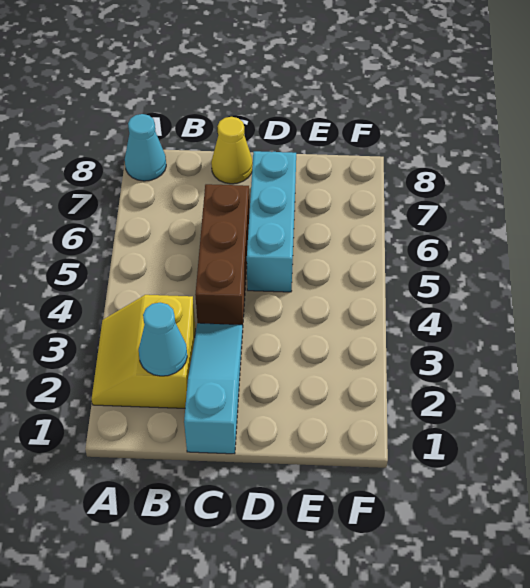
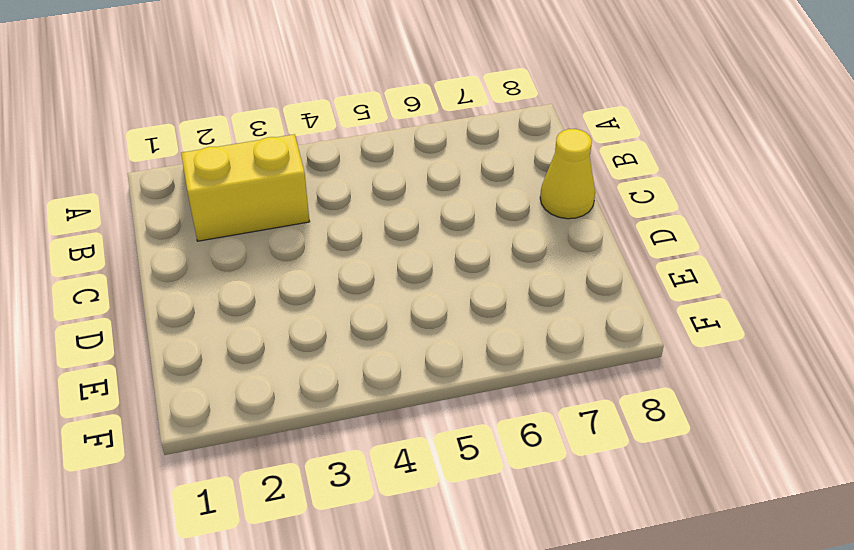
none -> cyan cone A8 level 1
none -> cyan slope C1:C3 level 1 top 1

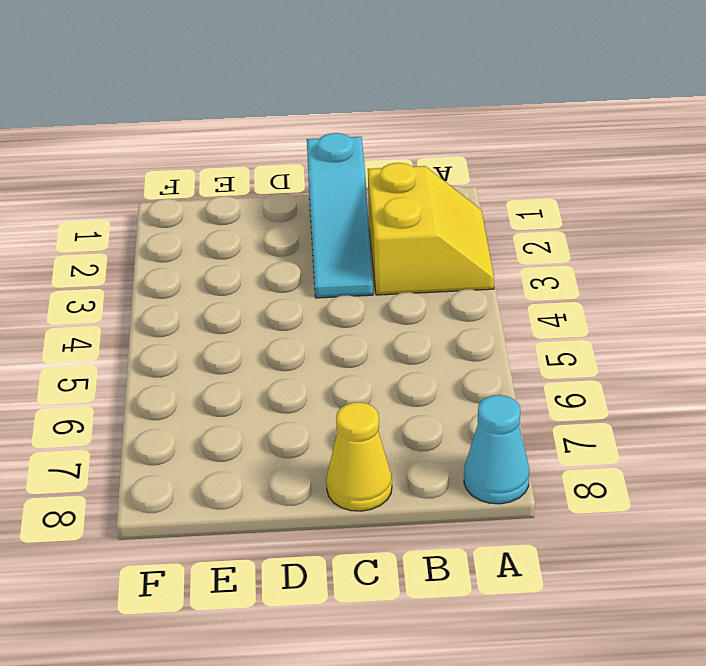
none -> brown brick C4:C6 level 1
none -> cyan brick D5:D7 level 1

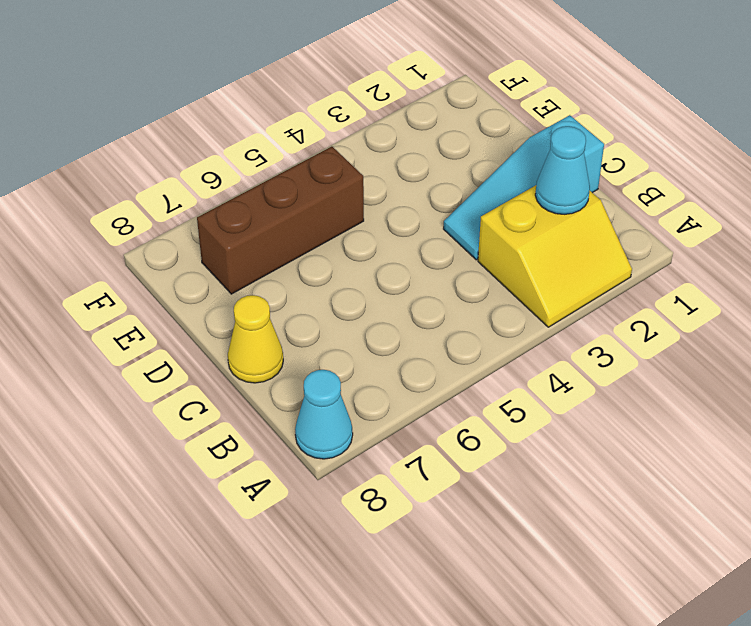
brown brick E5:E7 level 1 -> brown brick C4:C6 level 1
none -> cyan brick D5:D7 level 1

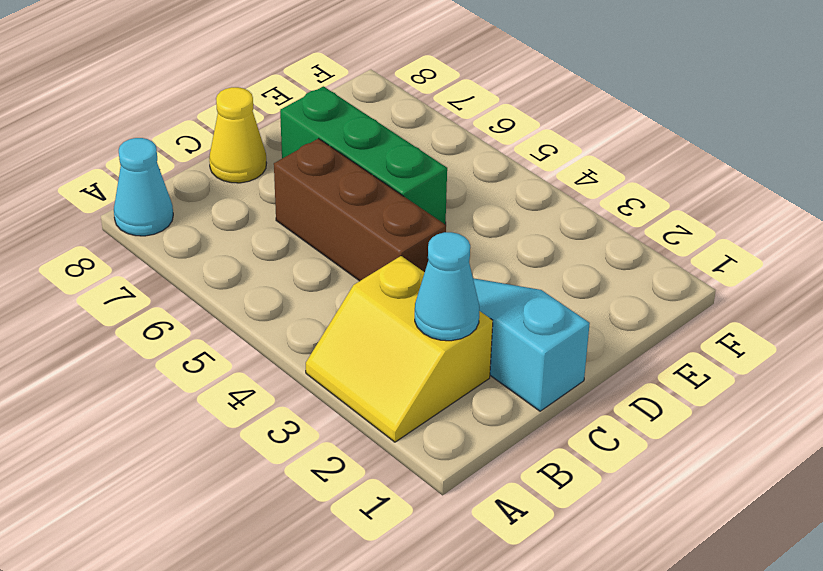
green brick D5:D7 level 1 -> cyan brick D5:D7 level 1

